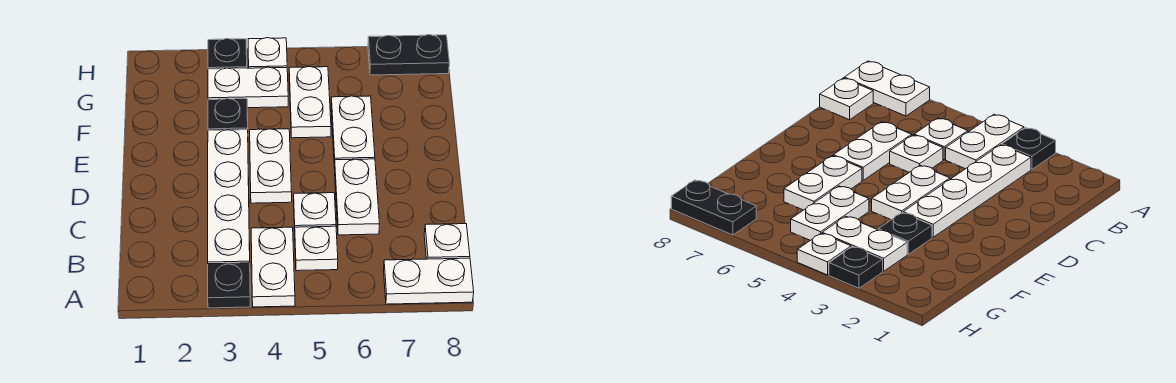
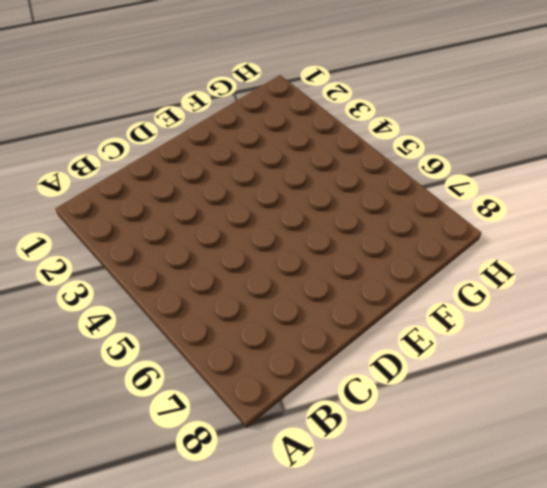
none -> black plate A3 level 1
none -> white plate A4:B4 level 1
none -> white plate A7:A8 level 1

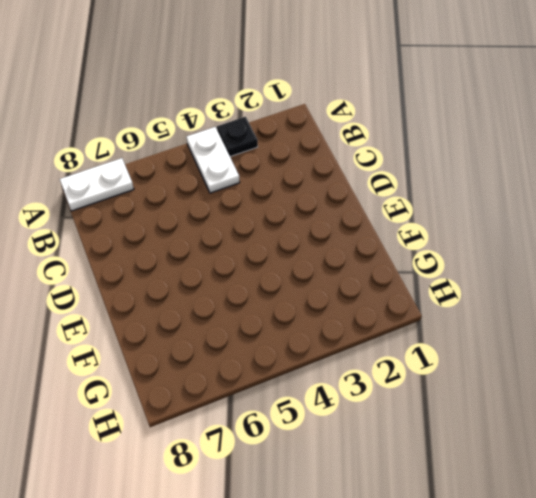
none -> white plate B3:E3 level 1
none -> white plate B5 level 1
none -> white plate B8 level 1

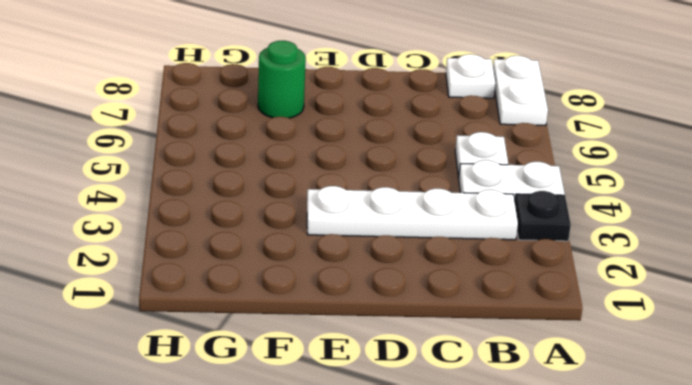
green round brick F7 level 1 -> none
none -> white plate C5 level 1
none -> white plate C6:D6 level 1
none -> white plate D4:E4 level 1

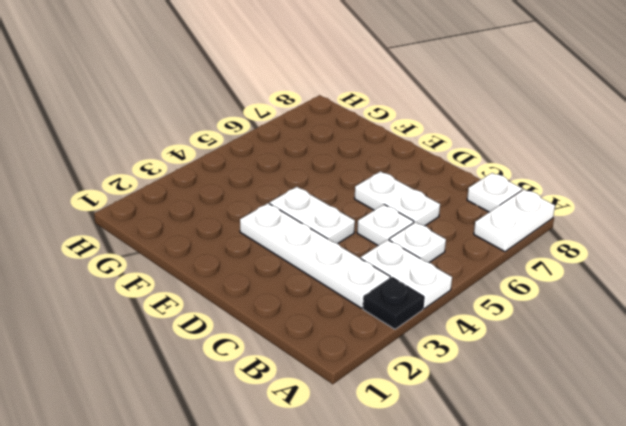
none -> white plate E6:F6 level 1
none -> black plate F3 level 1
none -> white plate F5:G5 level 1

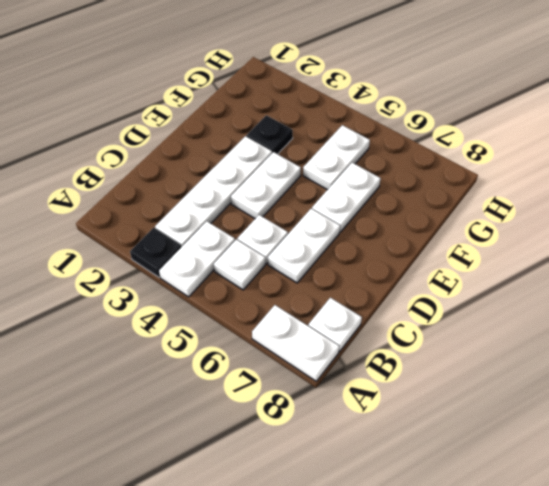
none -> white plate G3:G4 level 1
none -> black plate H3 level 1
none -> white plate H4 level 1

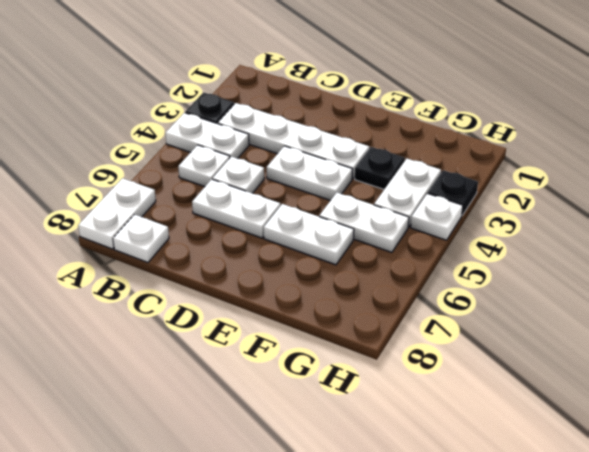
none -> black plate H7:H8 level 1

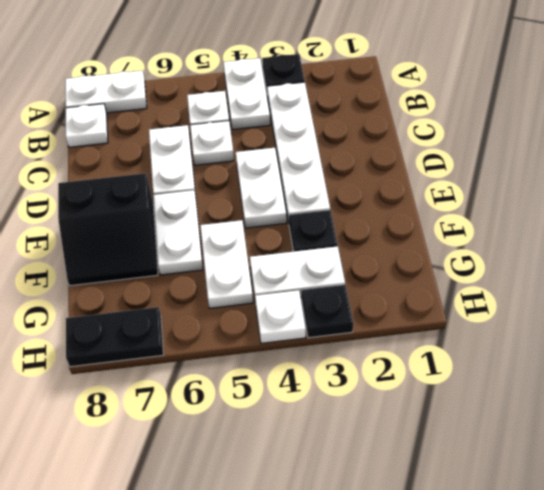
black slope E7:F8 level 1 top E -> none

